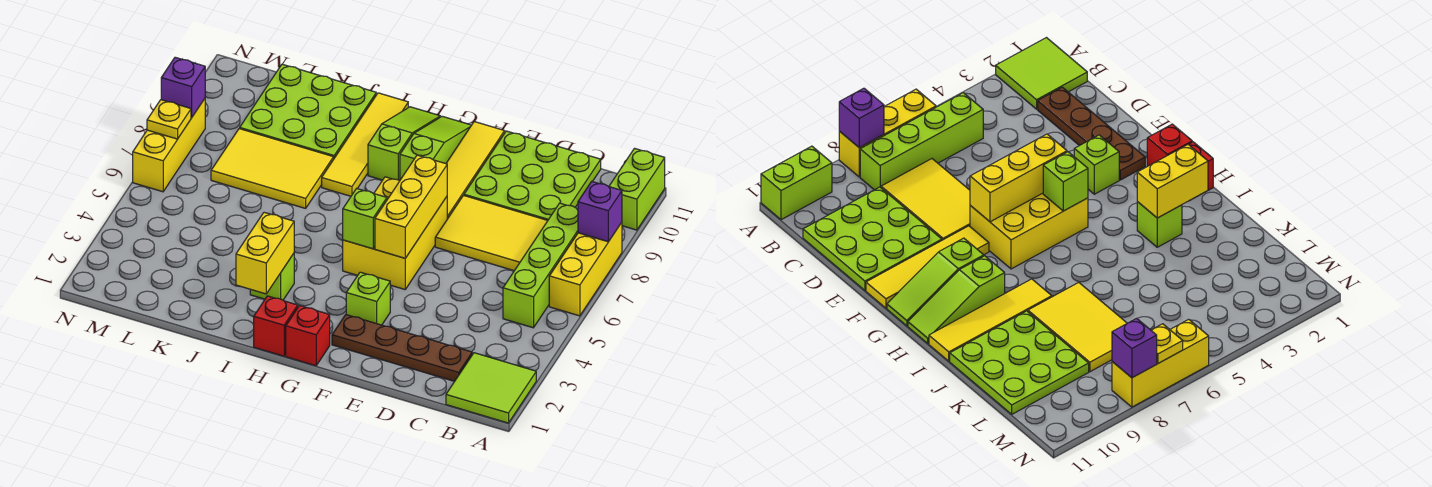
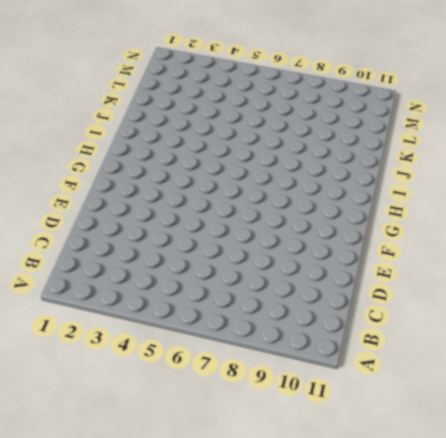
none -> lime tile A1:B2 level 1
none -> yellow brick A6:A8 level 1
none -> lime brick A10:A11 level 1

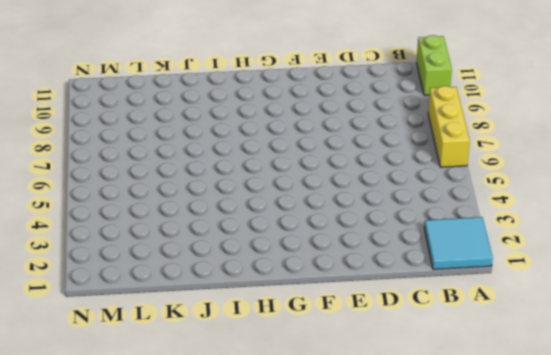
cyan tile A1:B2 level 1 -> lime tile A1:B2 level 1
none -> lime brick B5:B8 level 1
none -> brown plate C2:F2 level 1
none -> yellow tile C7:E8 level 1

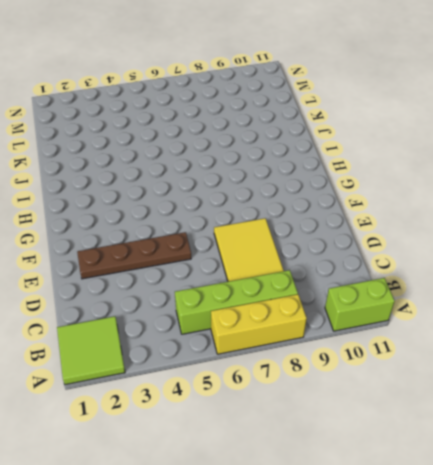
brown plate E2:E5 level 1 -> brown plate C2:F2 level 1
none -> lime plate C9:E11 level 1
none -> lime brick F3 level 1
none -> yellow brick F5:G7 level 1

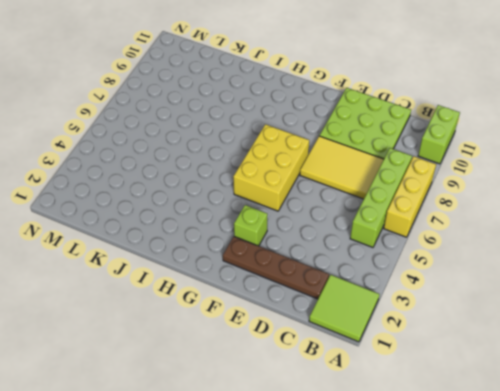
none -> yellow tile F8:F11 level 1
none -> red brick G1 level 1
none -> lime slope G9:G11 level 1 top 9

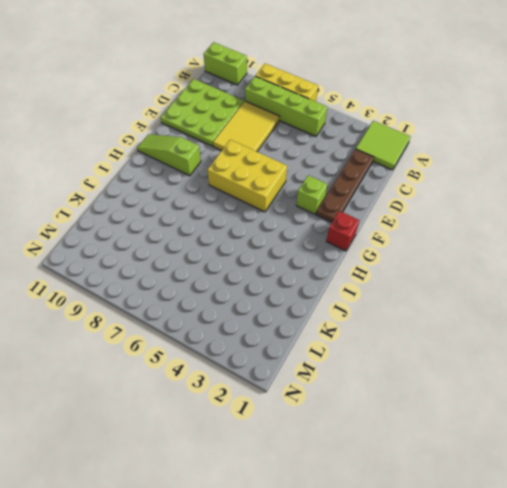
none -> yellow tile F8:F11 level 1
none -> red brick H1 level 1
none -> lime slope H9:H11 level 1 top 9

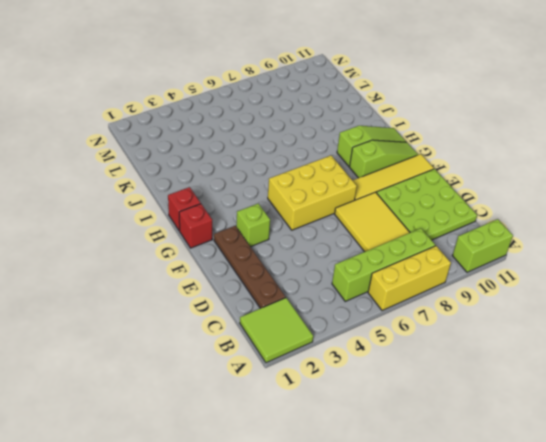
none -> lime brick I3 level 1
none -> yellow tile I8:I11 level 1
none -> yellow tile J7:L8 level 1

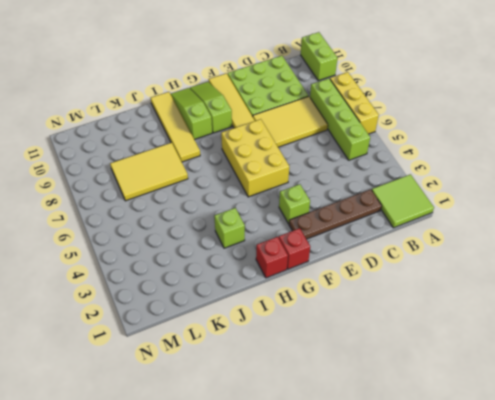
none -> lime plate J9:L11 level 1
none -> yellow brick N6:N8 level 1
none -> purple brick A8 level 2

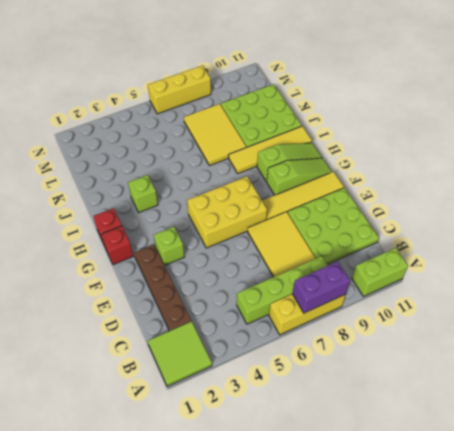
purple brick A7:A8 level 2 -> purple brick A8 level 2
none -> yellow brick F5:F7 level 2
none -> lime brick G5 level 2
none -> yellow brick I2:I3 level 2

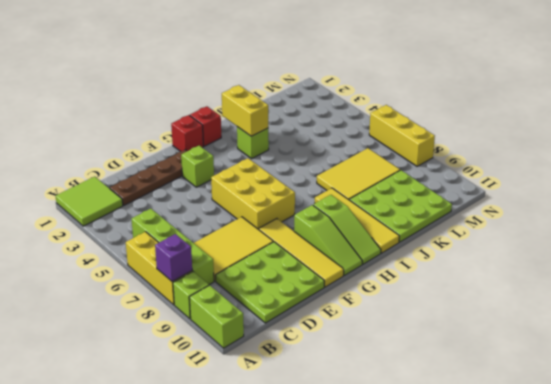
lime brick A9 level 1 -> lime brick G5 level 2
none -> yellow brick F5:F7 level 2
none -> yellow plate N7 level 2
none -> purple brick N8 level 2

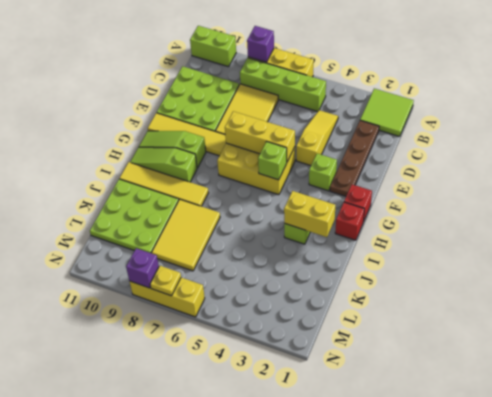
yellow slope C4:E4 level 1 top E -> none

